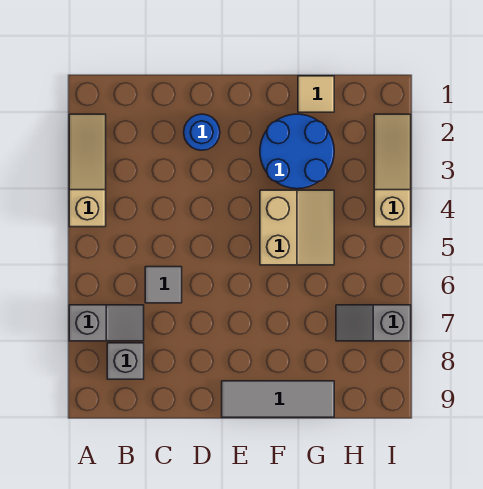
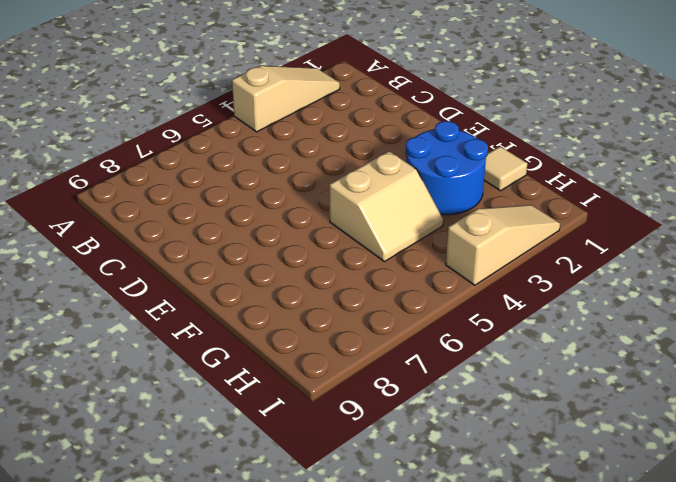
none -> grey slope A7:B7 level 1 top A
none -> grey brick B8 level 1

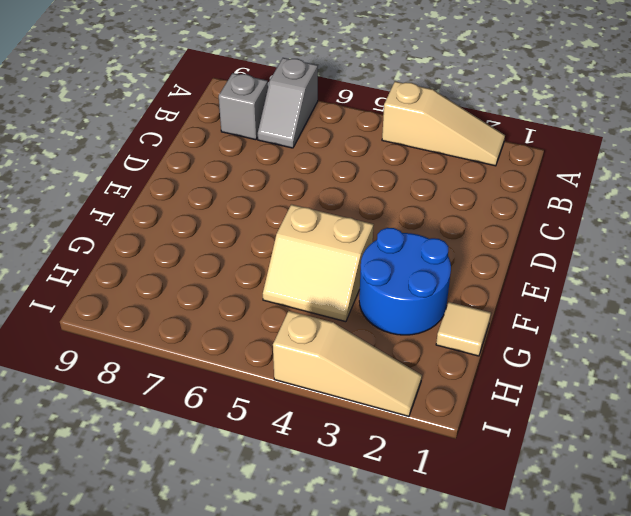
none -> grey tile C6 level 1
none -> blue round brick D2 level 1

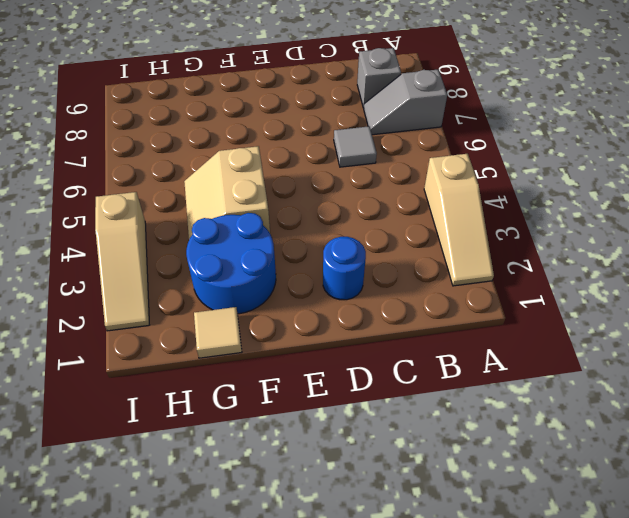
none -> grey tile E9:G9 level 1
none -> grey slope H7:I7 level 1 top I

